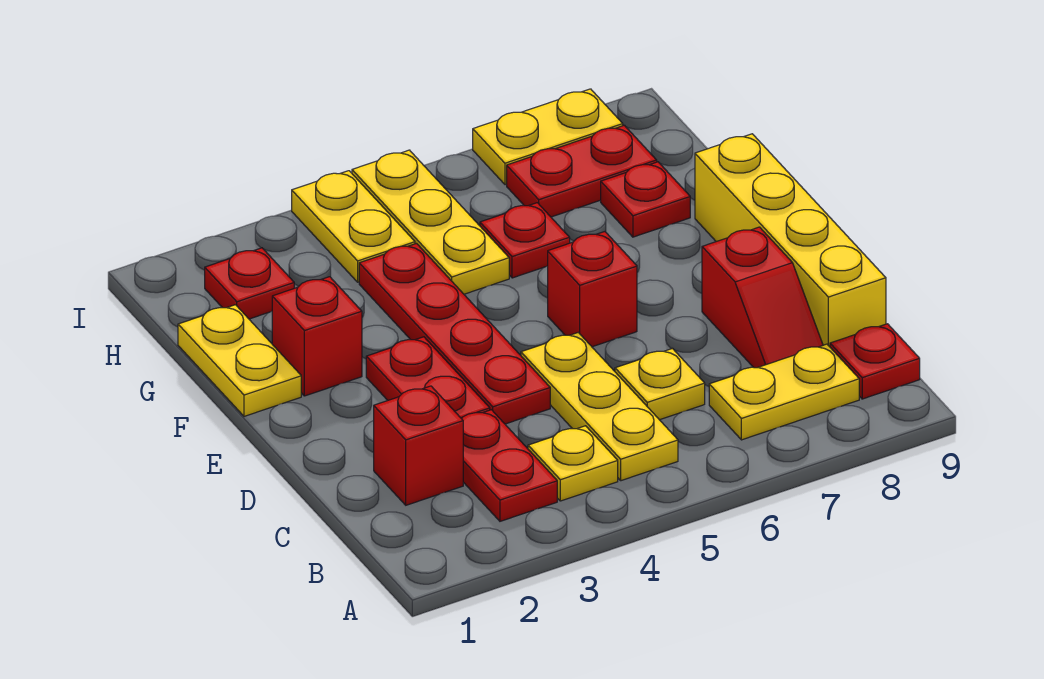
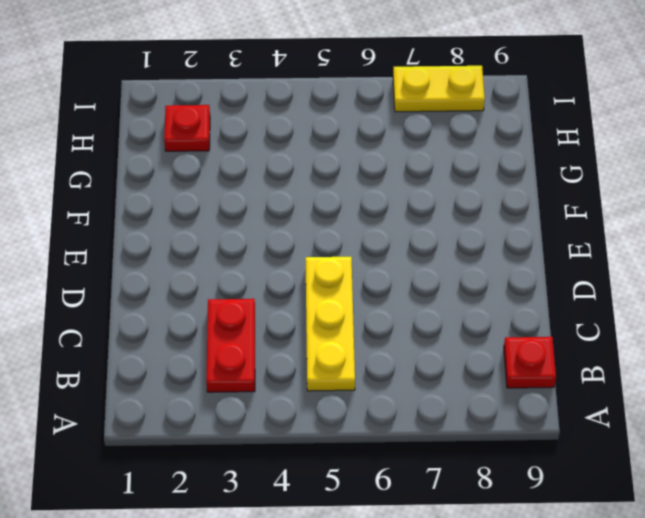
none -> yellow plate B4 level 1
none -> yellow plate B7:B8 level 1
none -> red brick C2 level 1

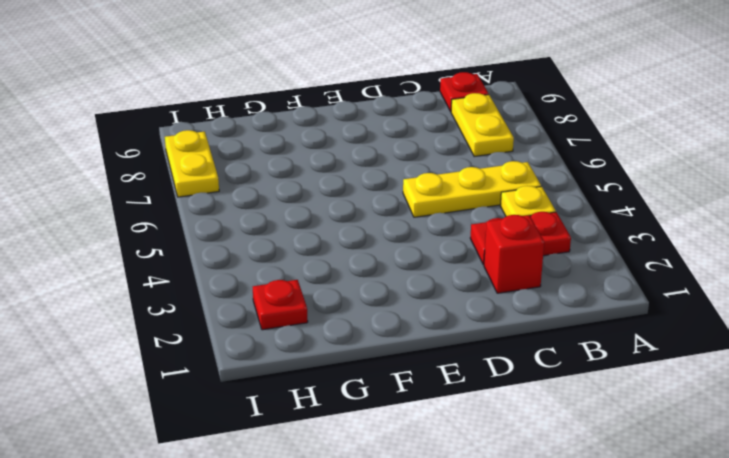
none -> yellow plate C6 level 1
none -> red slope C8:D8 level 1 top D
none -> yellow brick C9:F9 level 1

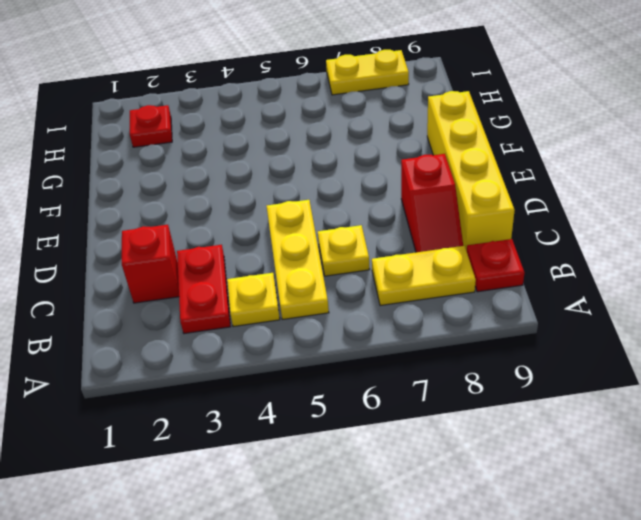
none -> red plate D3:E3 level 1
none -> red plate D4:G4 level 1
none -> red brick E6 level 1

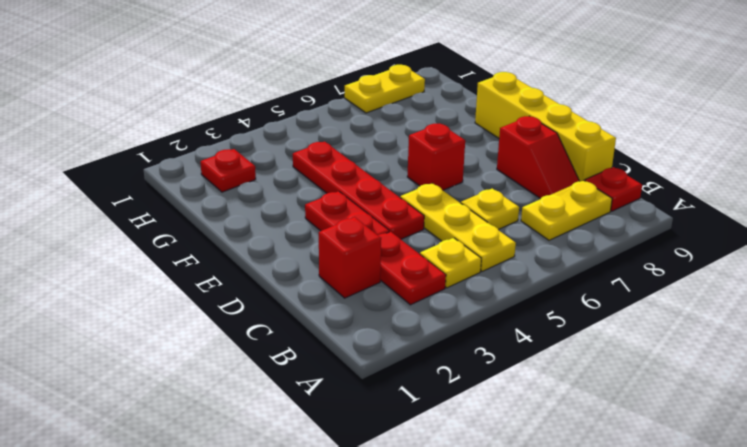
none -> yellow plate F1:G1 level 1
none -> red brick F2 level 1
none -> yellow plate G5:I5 level 1

